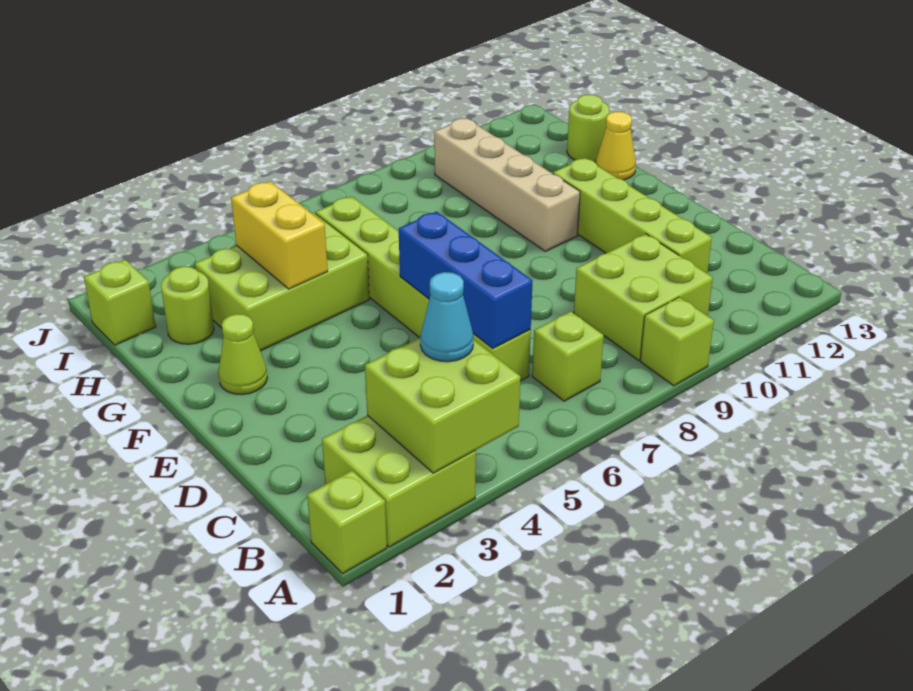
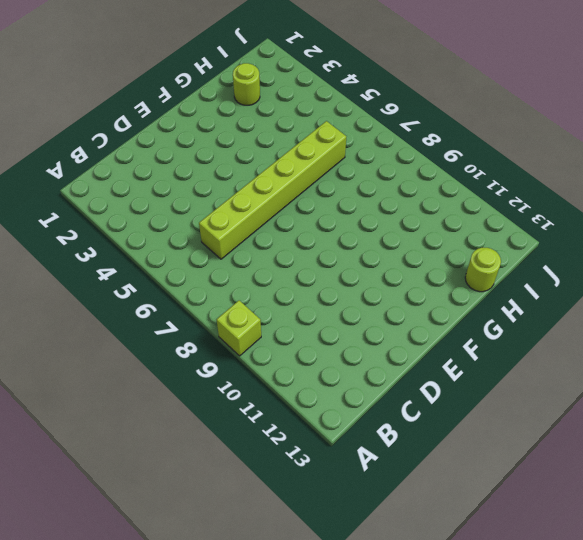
none -> lime brick A1 level 1
none -> lime brick A2:B3 level 1
none -> lime brick B7 level 1

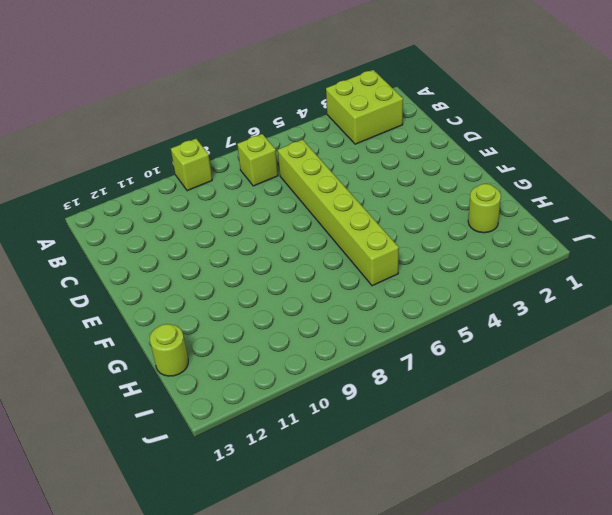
none -> lime brick A1 level 1
none -> lime brick B9:C10 level 1
none -> lime brick C11:F11 level 1

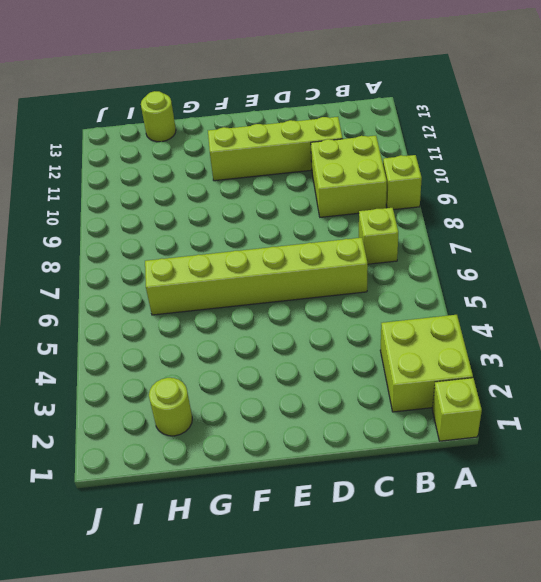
none -> lime cone F2 level 1
none -> tan brick F10:I10 level 1
none -> lime brick G3:H5 level 1

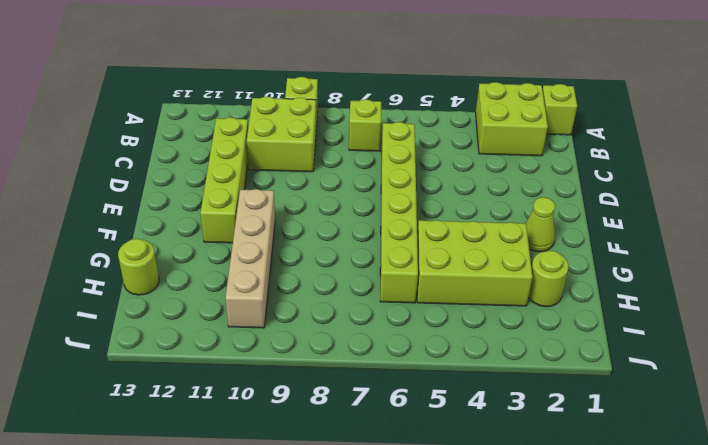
none -> yellow cone G13 level 1
none -> lime brick I1 level 1
none -> lime brick A3:B4 level 2

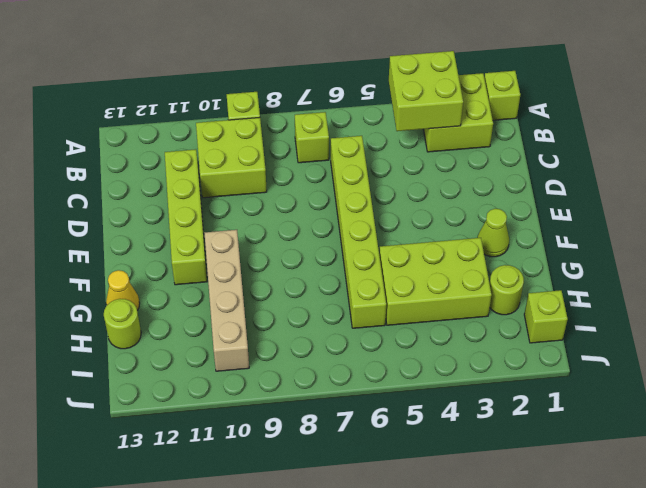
none -> blue brick C6:E6 level 2
none -> yellow brick G4:H4 level 2
none -> cyan cone B4 level 3

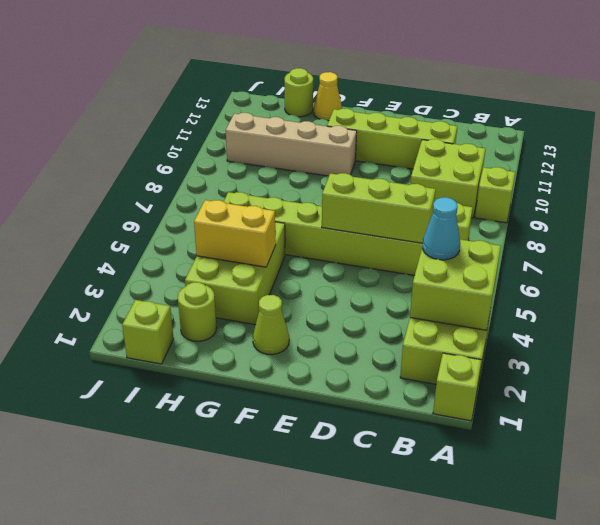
lime brick C6:E6 level 2 -> blue brick C6:E6 level 2

